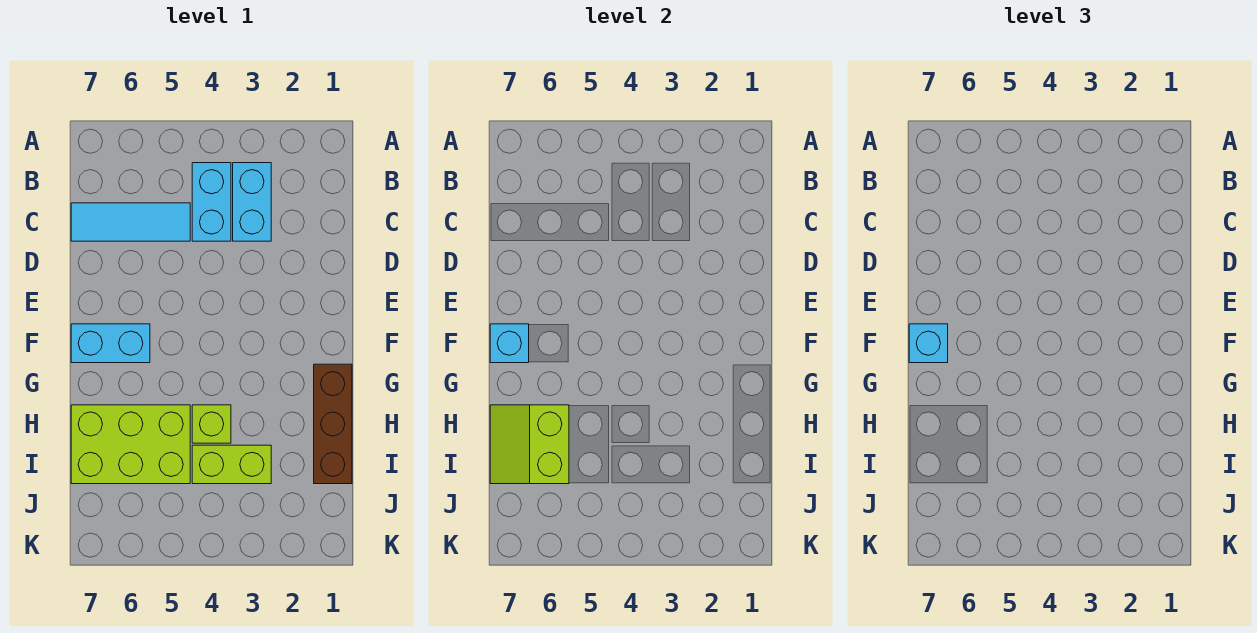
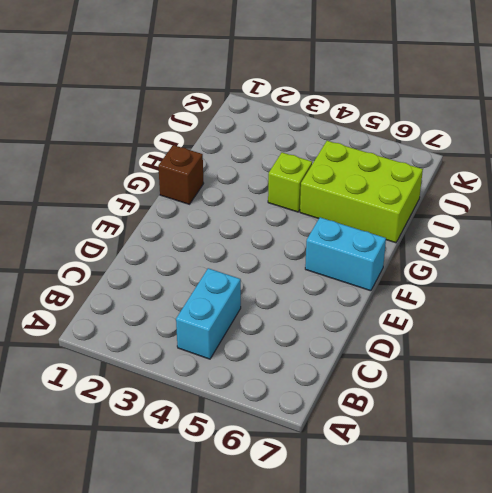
brown brick G1 level 1 -> brown brick G1:I1 level 1
none -> cyan brick B3:C3 level 1
none -> cyan tile C5:C7 level 1

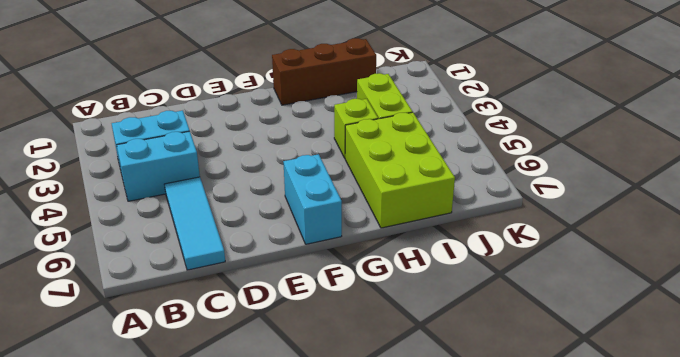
none -> cyan brick F7 level 2
none -> lime slope H6:I7 level 2 top 6

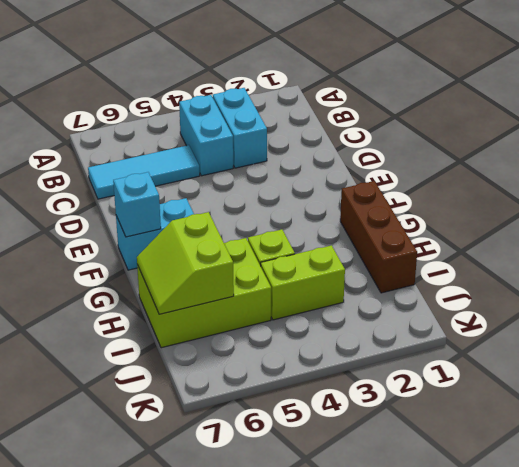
none -> cyan brick F7 level 3

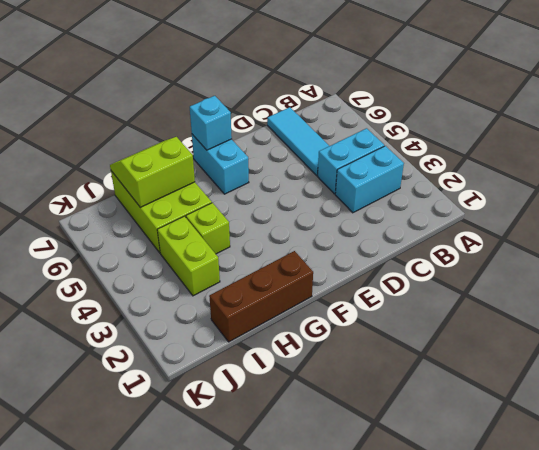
none -> cyan brick F7 level 3

